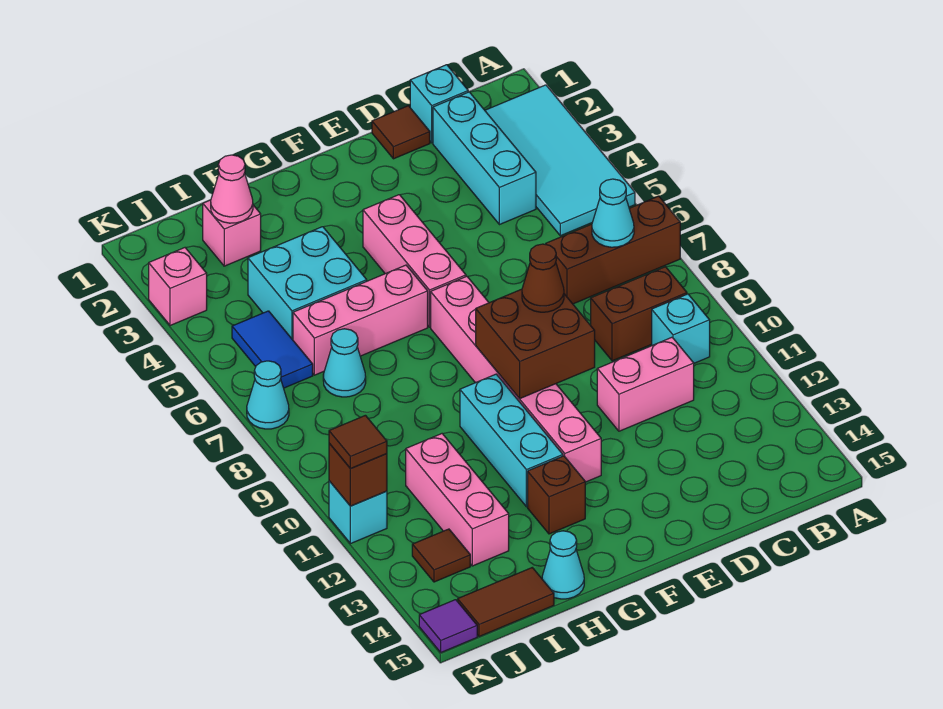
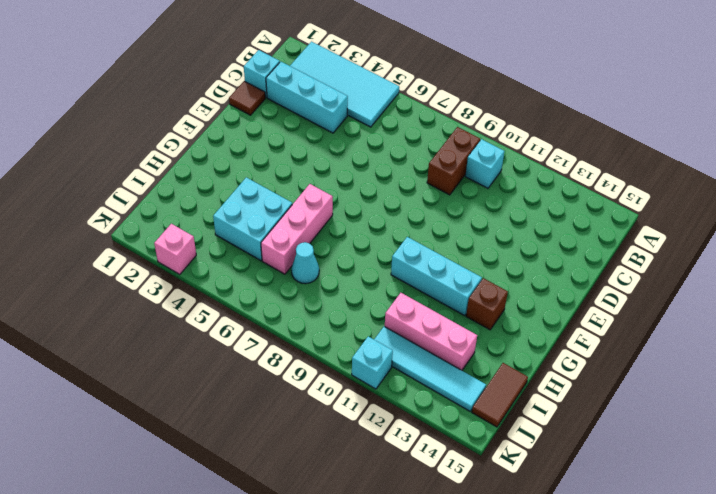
cyan tile J11:J14 level 1 -> brown tile J13 level 1
none -> brown brick A7:C7 level 1
none -> pink brick C11:D11 level 1
none -> pink brick F4:F6 level 1
none -> pink brick F7:F12 level 1

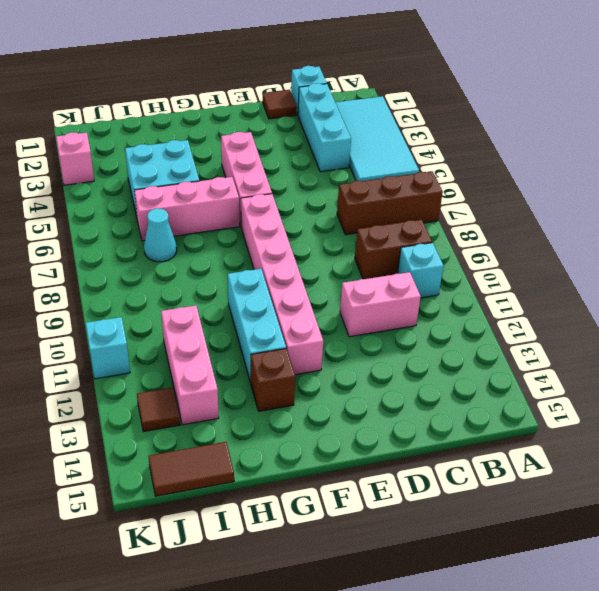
none -> cyan cone H15 level 1
none -> pink brick I2 level 1
none -> blue tile J5:J6 level 1
none -> cyan cone K7 level 1

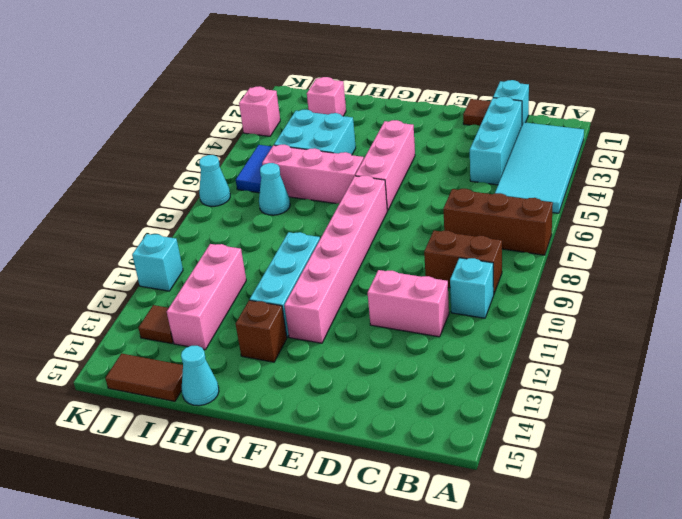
none -> purple tile K15 level 1
none -> cyan cone B7 level 2
none -> brown brick E9:F10 level 2
none -> pink cone I2 level 2

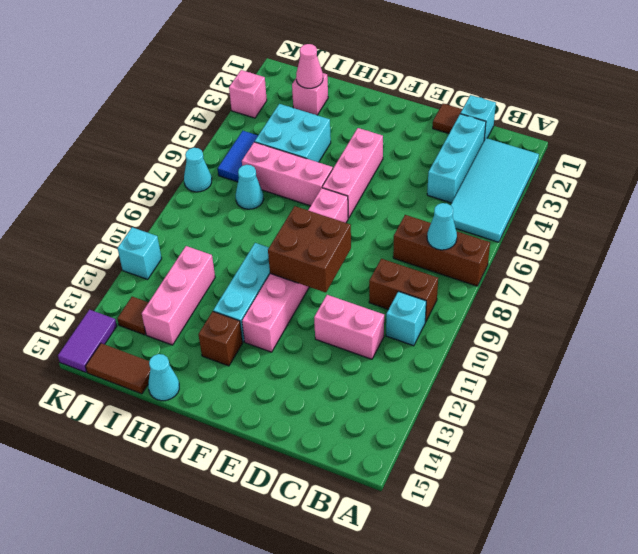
purple tile K14:K15 level 1 -> purple tile K15 level 1
none -> brown brick K11 level 2
none -> brown cone E9 level 3
none -> brown tile K11 level 3

